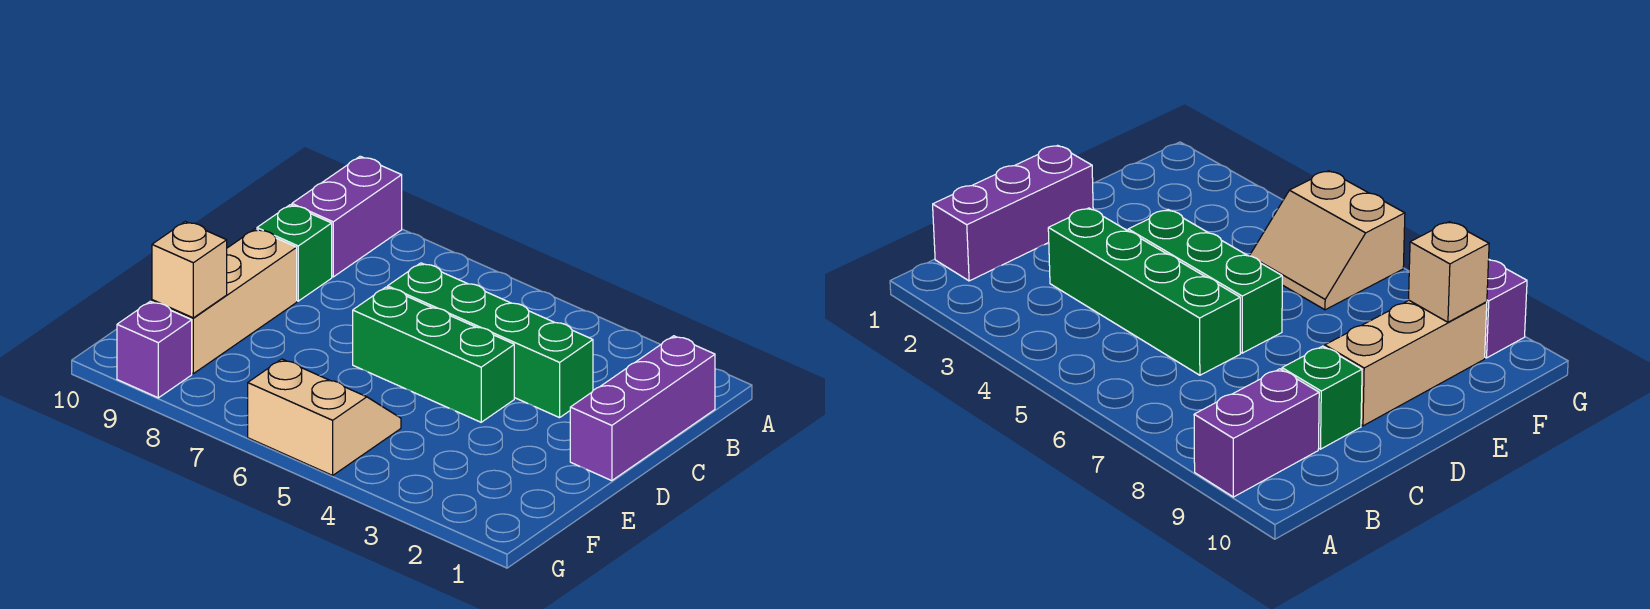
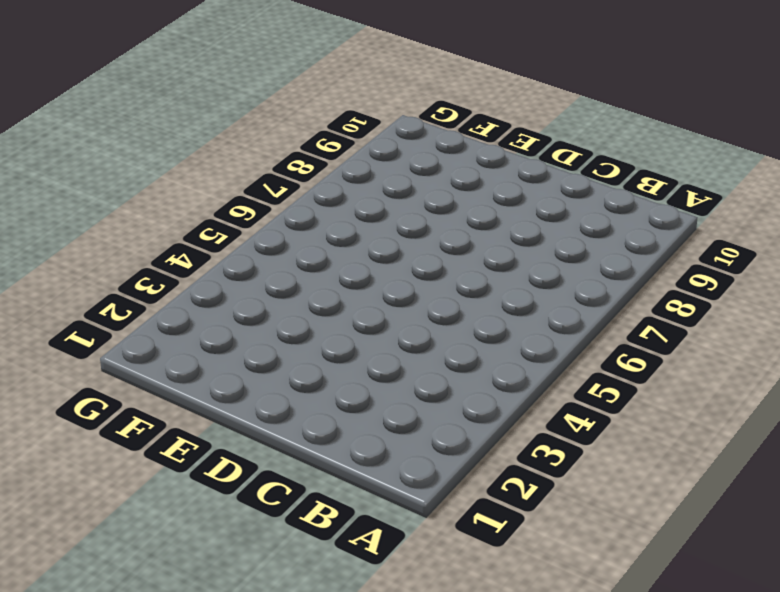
none -> purple brick A9:B9 level 1
none -> purple brick B1:D1 level 1

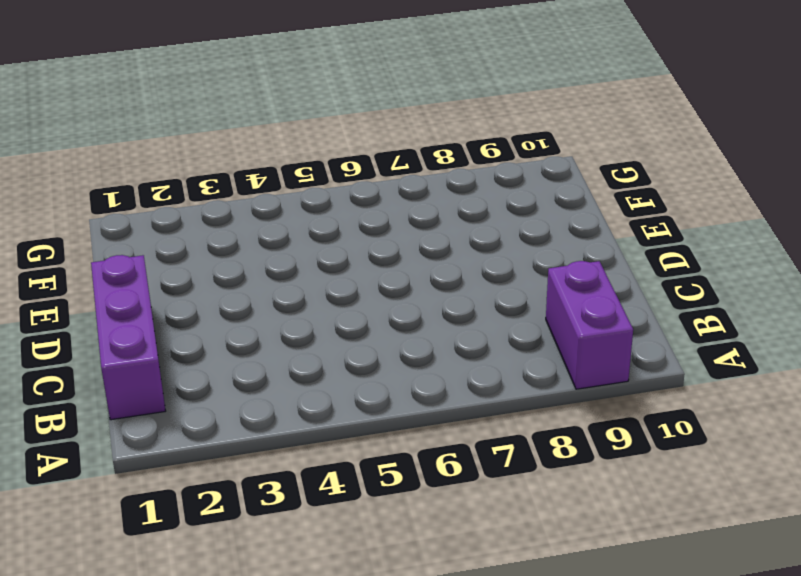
none -> green brick C3:C6 level 1
none -> green brick C9 level 1

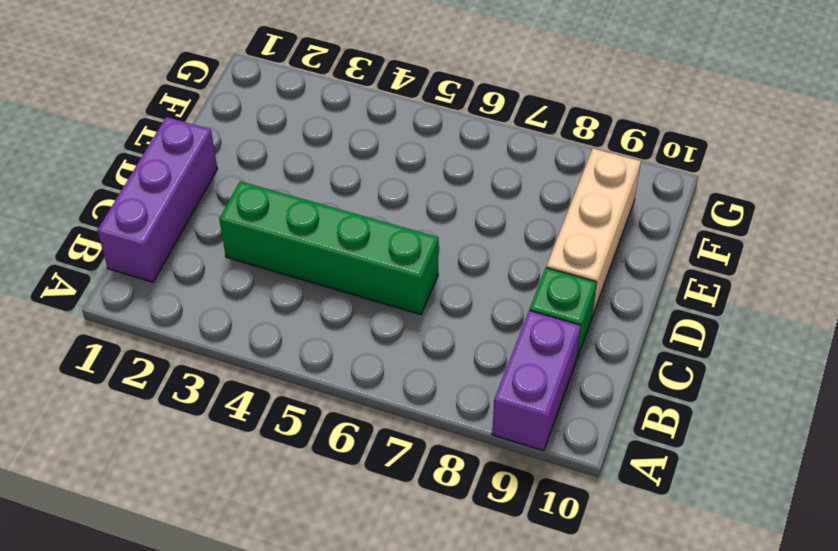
none -> green brick D4:D6 level 1
none -> tan slope F5:G6 level 1 top G

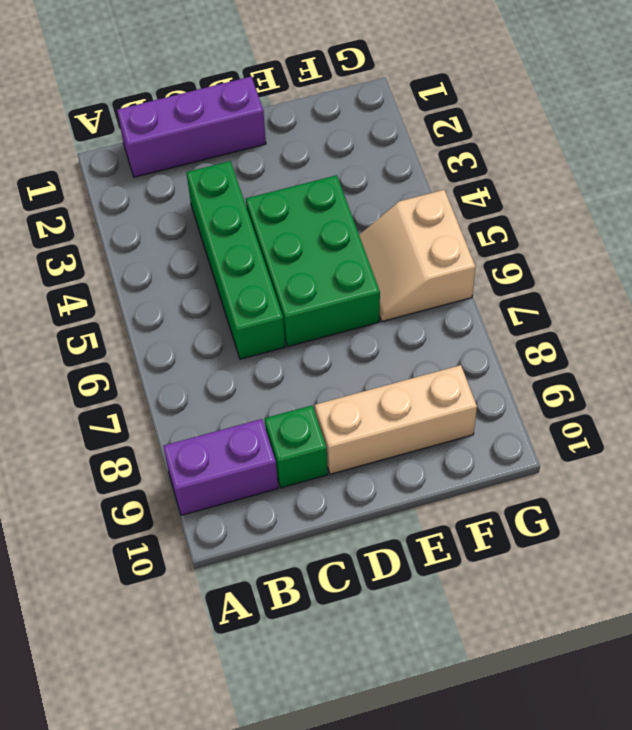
green brick D4:E6 level 1 -> green brick D4:D6 level 1
none -> purple brick G9 level 1
none -> tan brick F9 level 2

